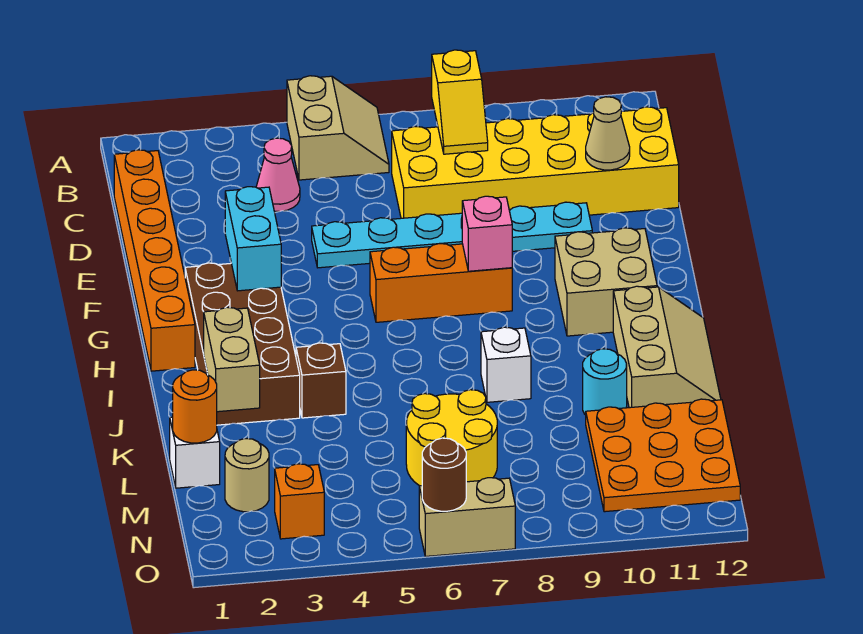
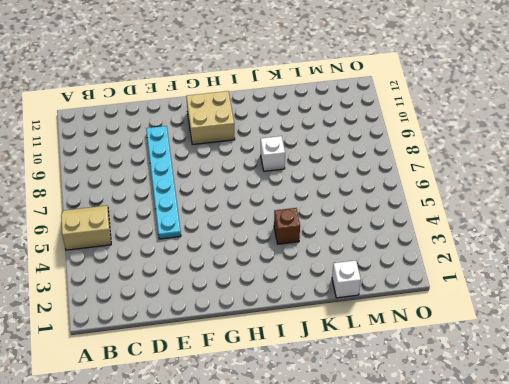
none -> orange brick C1:H1 level 1
none -> pink cone C4 level 1
none -> yellow brick C7:D12 level 1

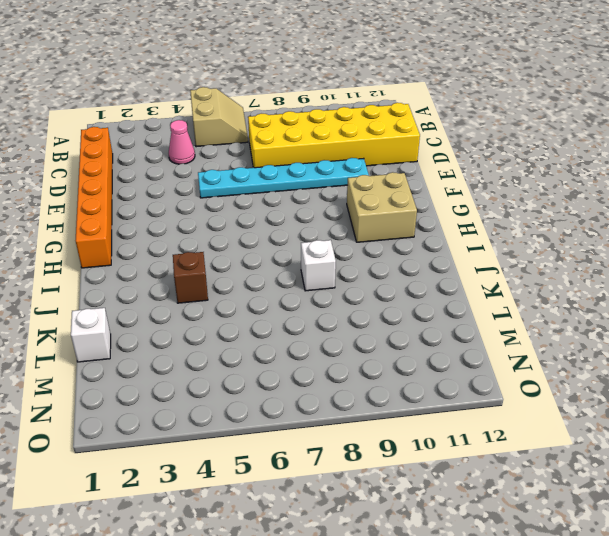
none -> brown brick G2:J3 level 1
none -> orange brick G6:G8 level 1
none -> tan slope I11:K12 level 1 top 11

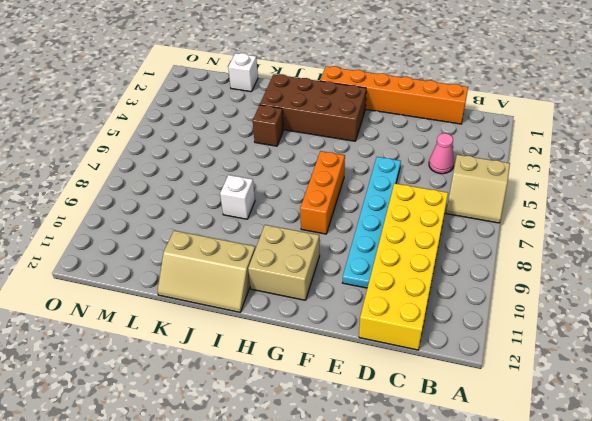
none -> cyan round brick K10 level 1
none -> yellow round brick L6:M7 level 1
none -> orange plate L10:N12 level 1

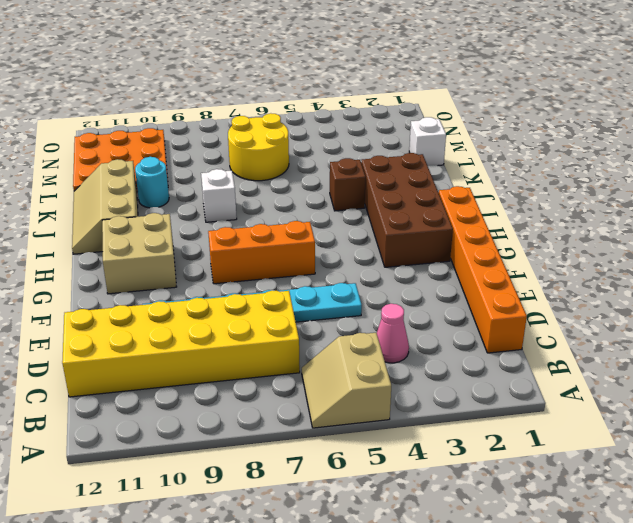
none -> tan round brick M2 level 1
none -> orange brick N3 level 1
none -> tan brick O6:O7 level 1

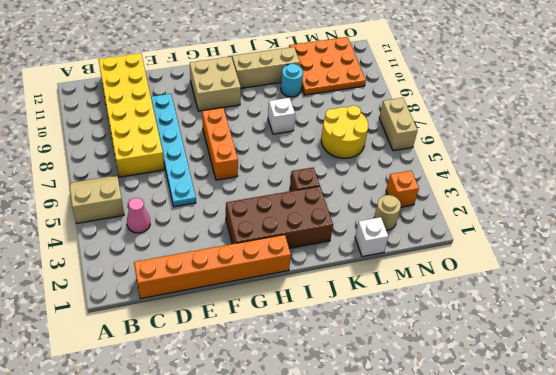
none -> yellow slope B8:C8 level 2 top B
none -> tan cone D11 level 2
none -> cyan brick F3:G3 level 2

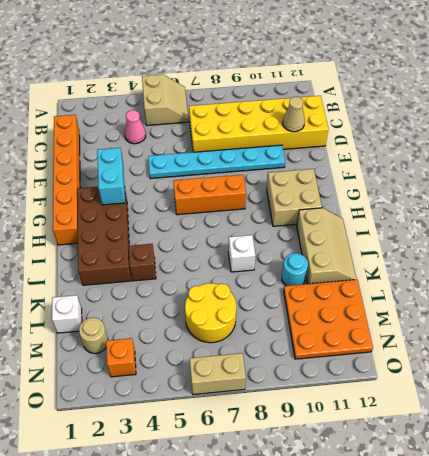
none -> yellow slope B8:C8 level 2 top B
none -> pink brick G8 level 2
none -> tan brick J2:K2 level 2

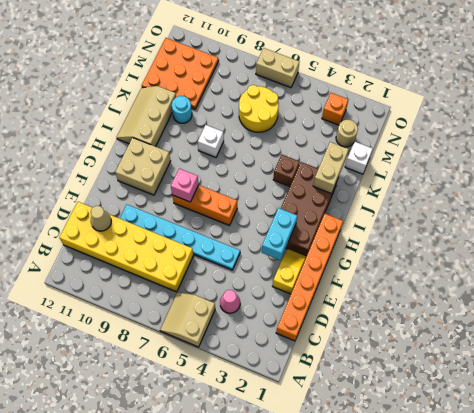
yellow slope E2:F2 level 1 top E -> yellow slope B8:C8 level 2 top B
none -> orange round brick L1 level 2
none -> brown round brick O6 level 2

